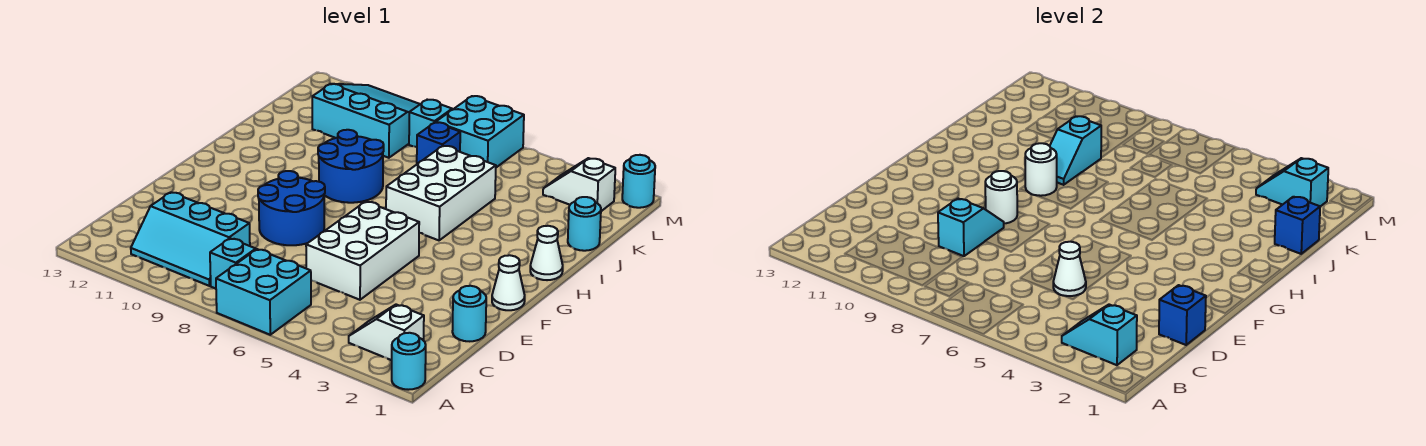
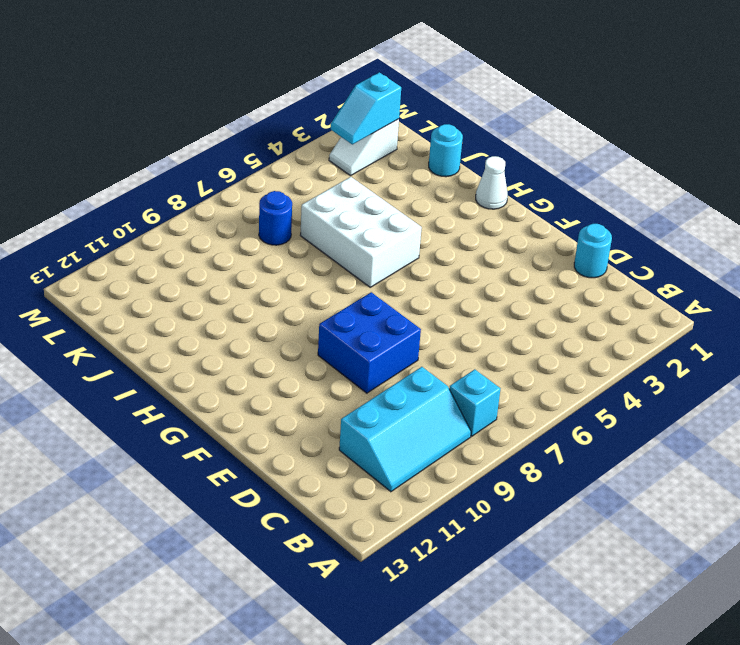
blue brick E8:F9 level 1 -> blue round brick E8:F9 level 1
blue round brick K7 level 1 -> blue brick K7 level 1
none -> cyan round brick A1 level 1
none -> cyan brick A6:B7 level 1
none -> white slope B2:B3 level 1 top 2

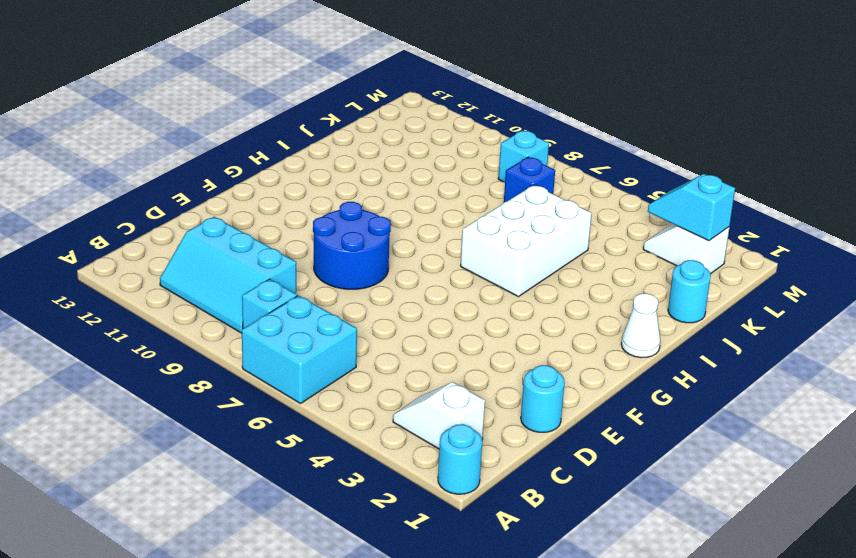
none -> white brick D5:F6 level 1
none -> white cone F1 level 1
none -> blue round brick H8:I9 level 1

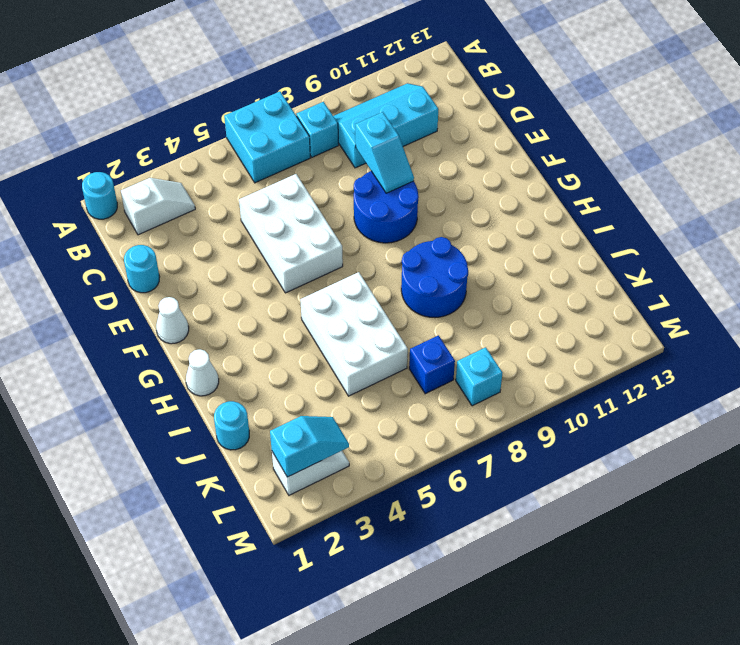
none -> cyan slope K9:M11 level 1 top K
none -> cyan brick L6:M7 level 1
none -> cyan round brick M1 level 1

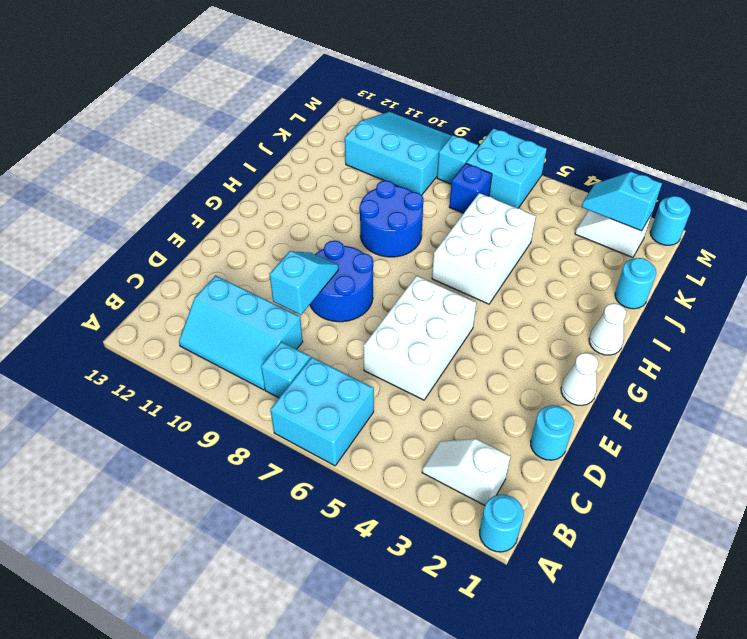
none -> cyan slope B2:B3 level 2 top 2
none -> blue brick D1 level 2
none -> white cone D5 level 2

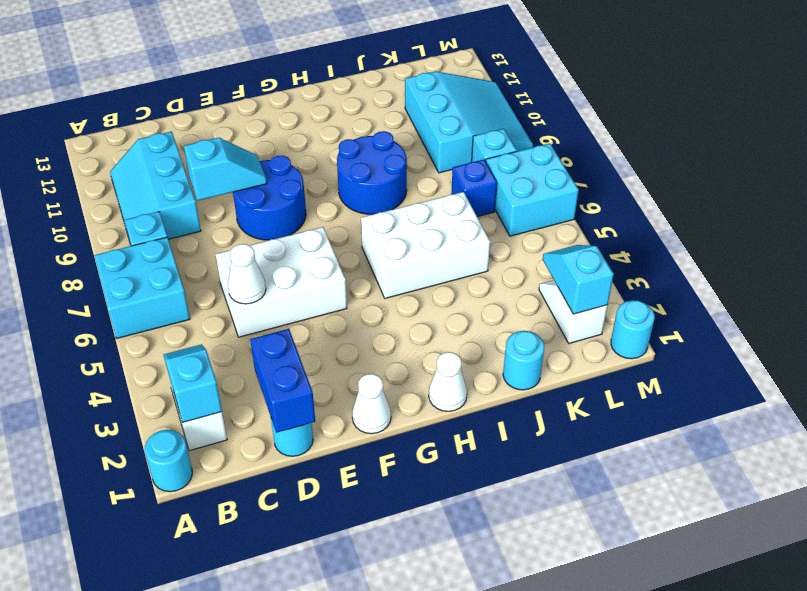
blue brick D1:D2 level 2 -> blue brick D1 level 2
none -> white round brick F9 level 2
none -> white round brick H9 level 2
none -> cyan slope I9:J9 level 2 top J

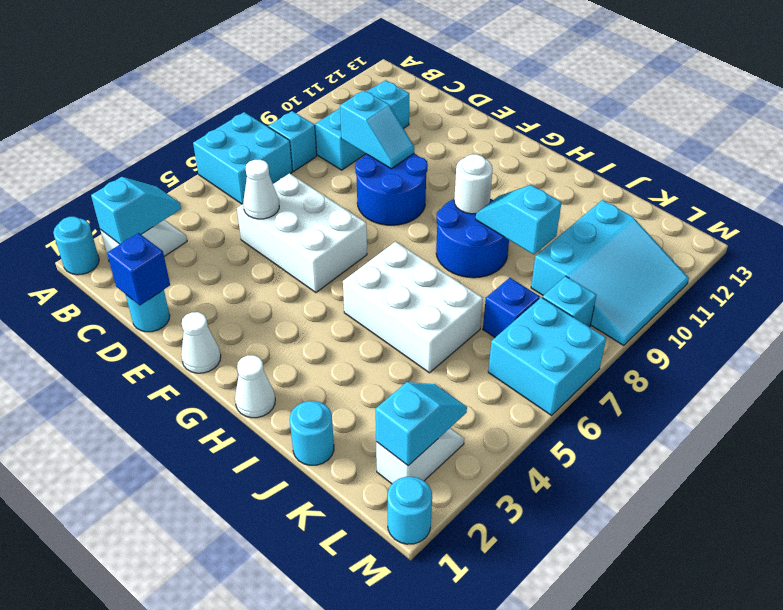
none -> white round brick F9 level 2
none -> blue brick J1 level 2

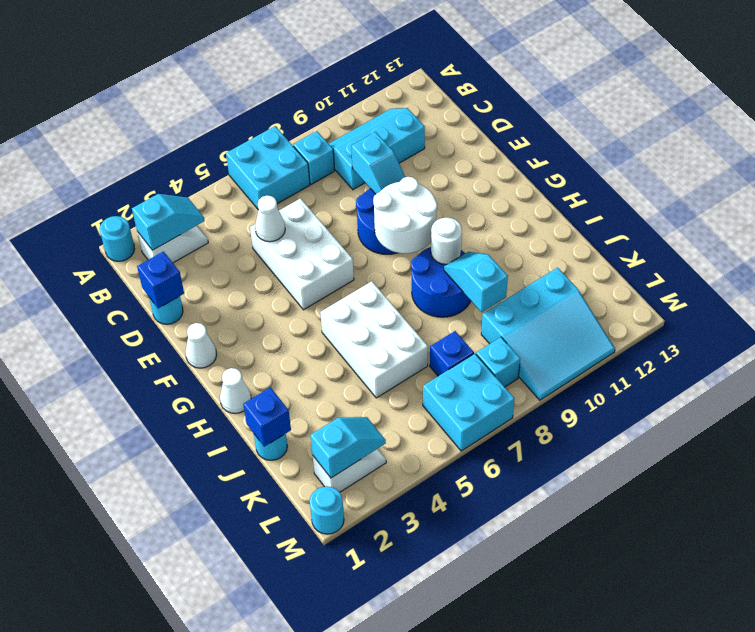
white round brick F8:G9 level 2 -> white round brick F9 level 2

